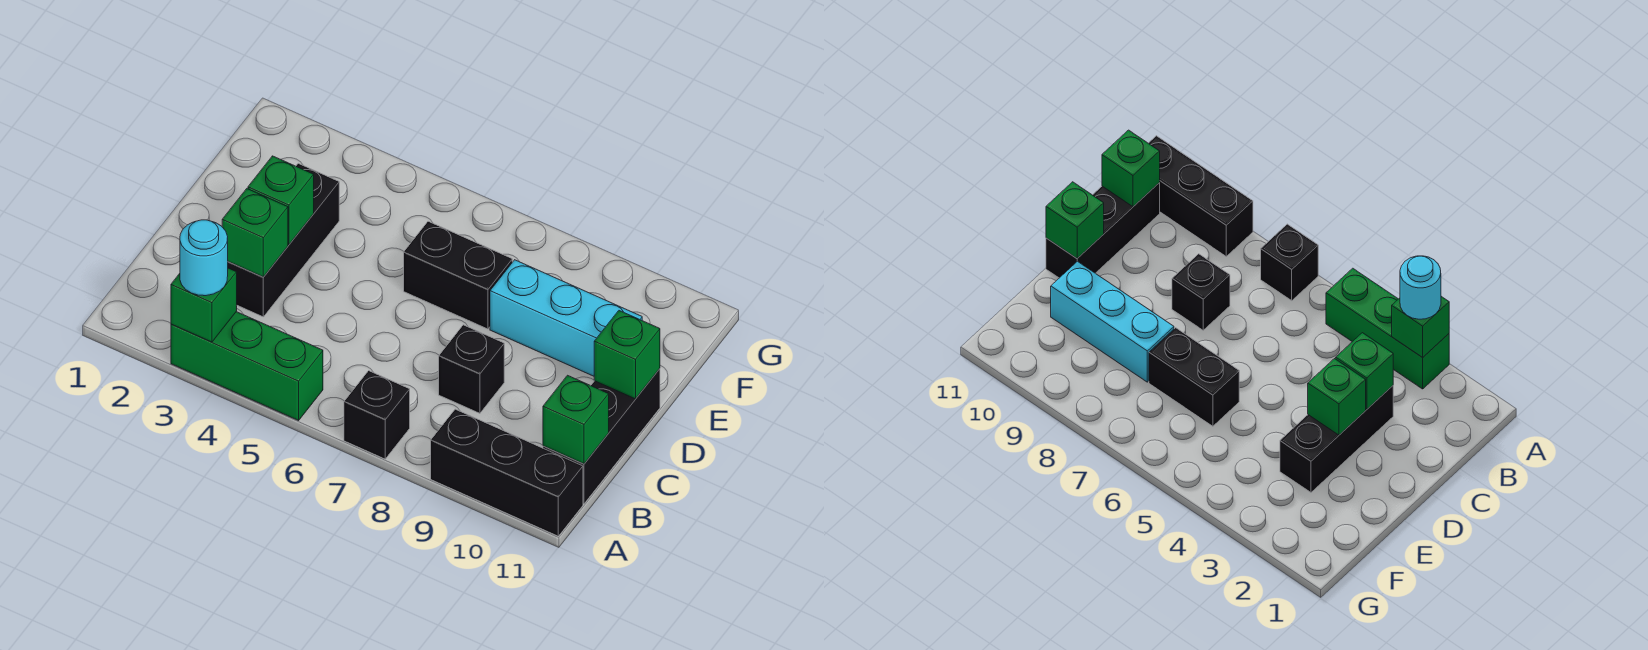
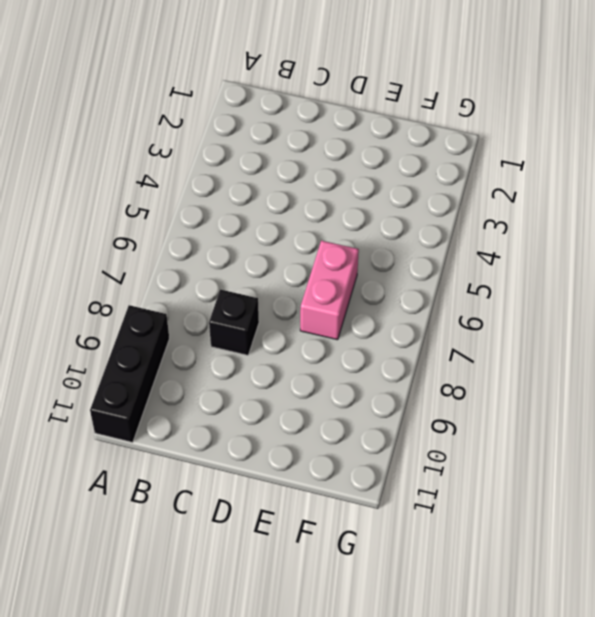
pink brick E6:E7 level 1 -> black brick E6:E7 level 1
none -> green brick A3:A5 level 1
none -> black brick A7 level 1
none -> black brick B11:D11 level 1

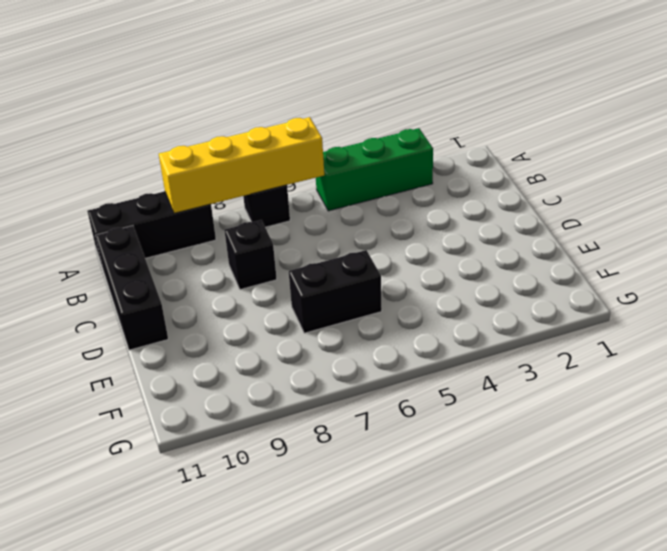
yellow brick A6:A9 level 2 -> none
none -> black brick C3:E3 level 1
none -> cyan brick E8:E10 level 1
none -> green brick A3 level 2

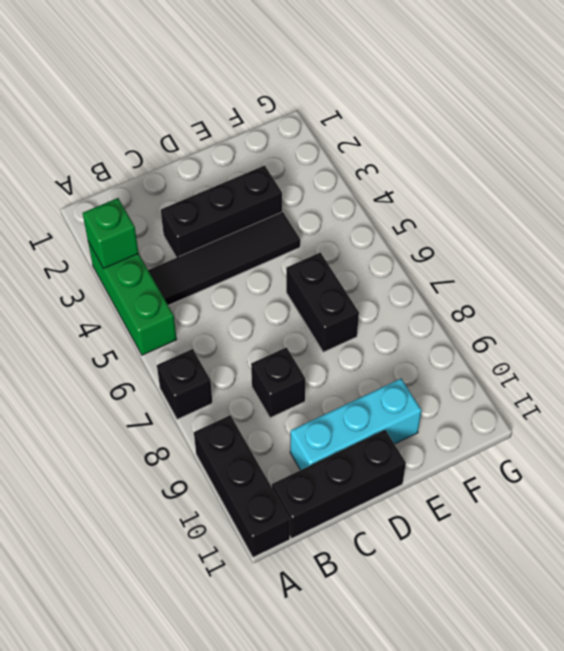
black tile B4:E4 level 1 -> none
cyan brick C10:E10 level 1 -> cyan brick E8:E10 level 1
none -> green brick B11 level 2
none -> green brick C3 level 2
none -> green brick D3 level 2

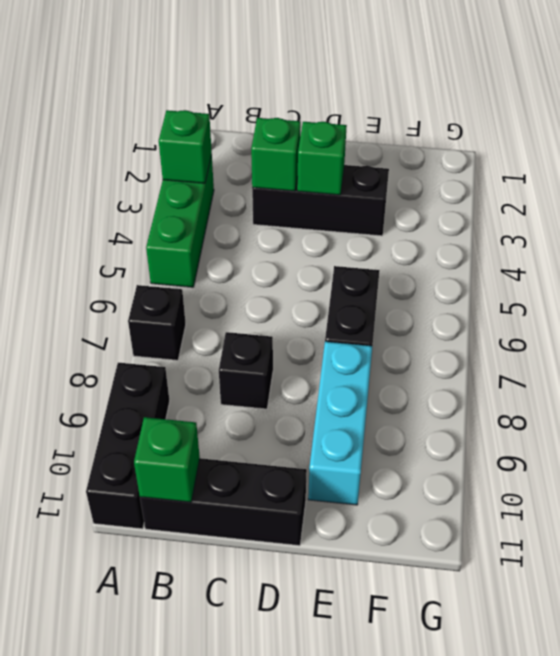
none -> green brick D11 level 2
none -> cyan round brick A3 level 3

